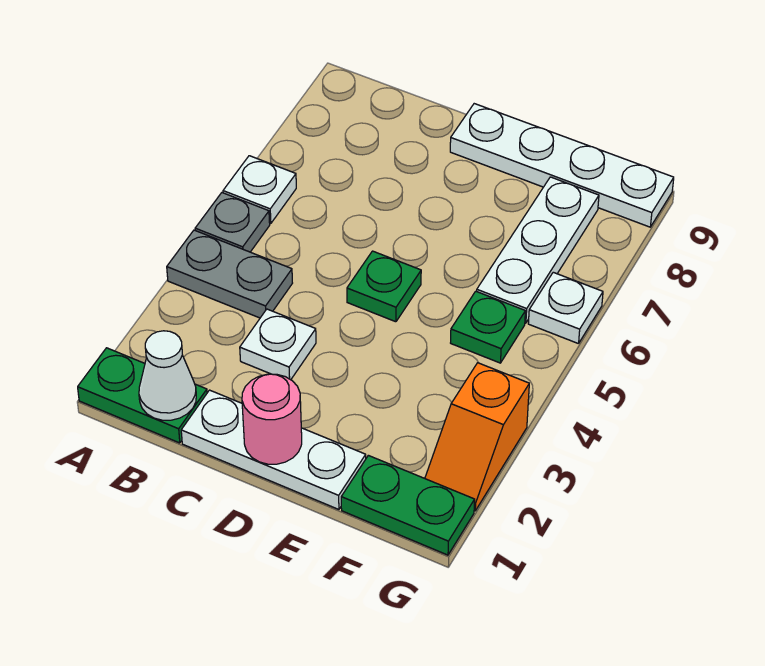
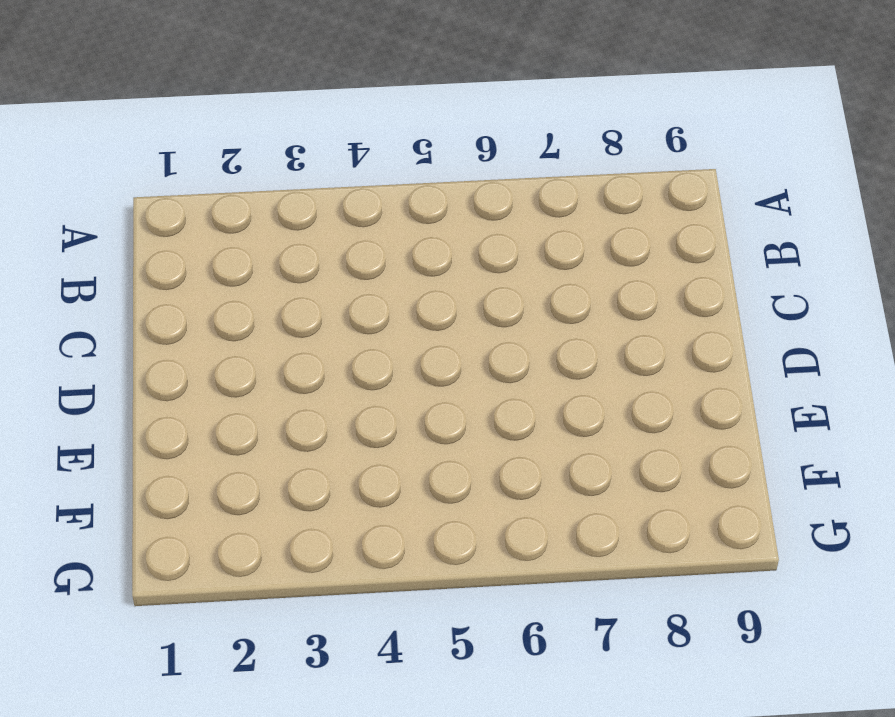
none -> green plate A1:B1 level 1
none -> grey plate A4:B4 level 1
none -> grey plate A5 level 1

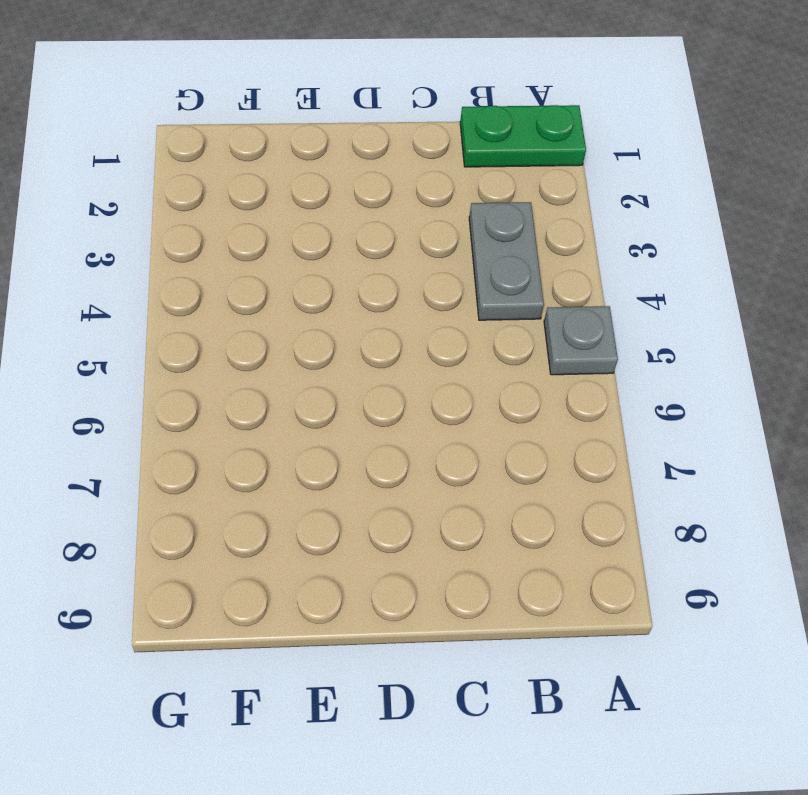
grey plate B3:B4 level 1 -> grey plate A4:B4 level 1
none -> white plate A6 level 1
none -> white plate C1:E1 level 1
none -> white plate C3 level 1

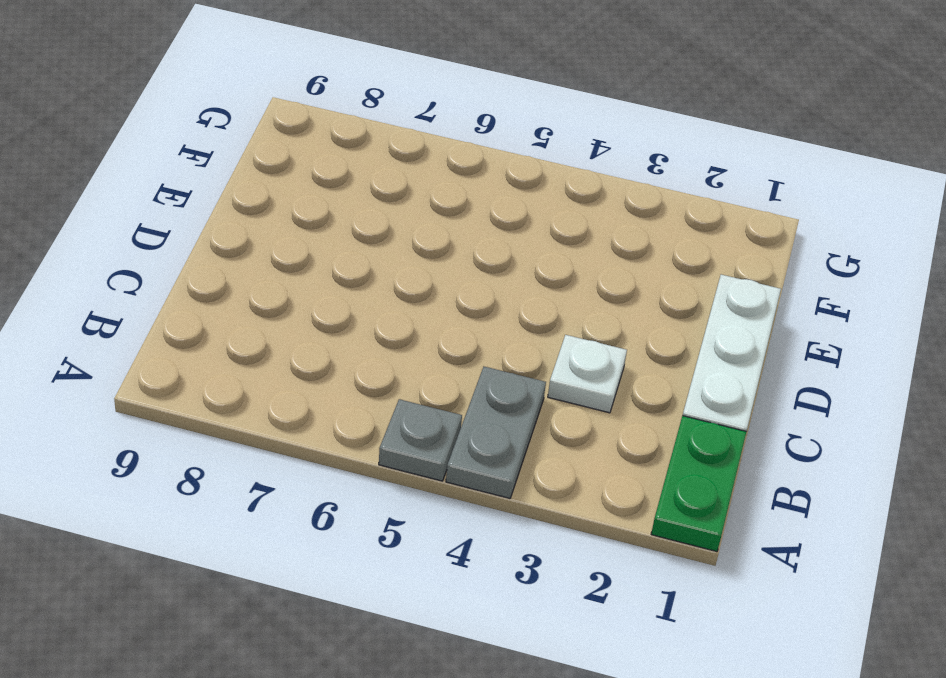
none -> white plate A6 level 1
none -> green plate D5 level 1
none -> white plate D9:G9 level 1

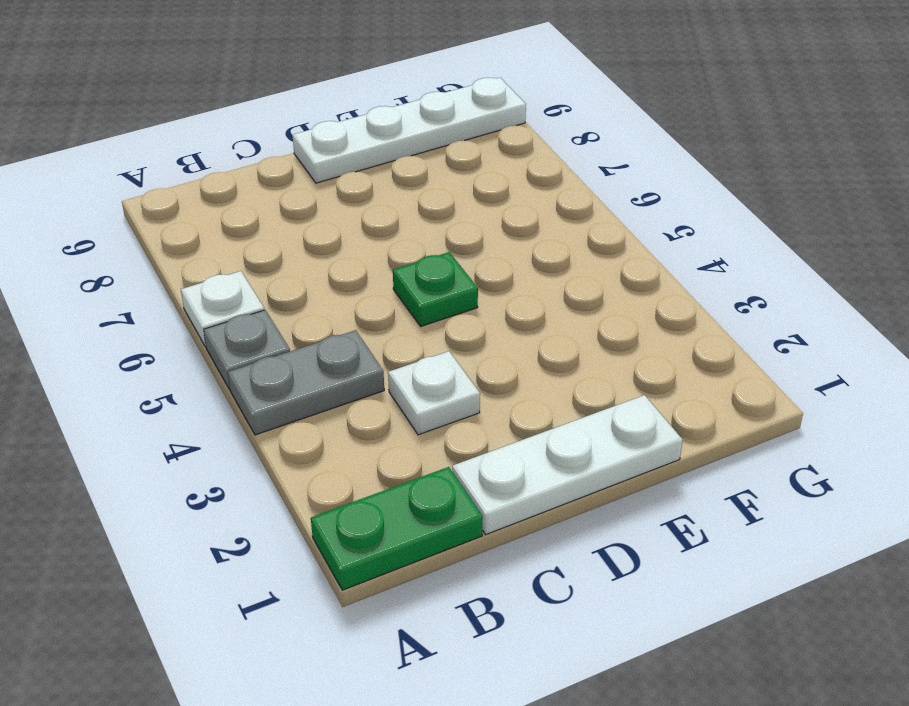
none -> green plate F1:G1 level 1
none -> green plate F5 level 1
none -> white plate F6:F8 level 1

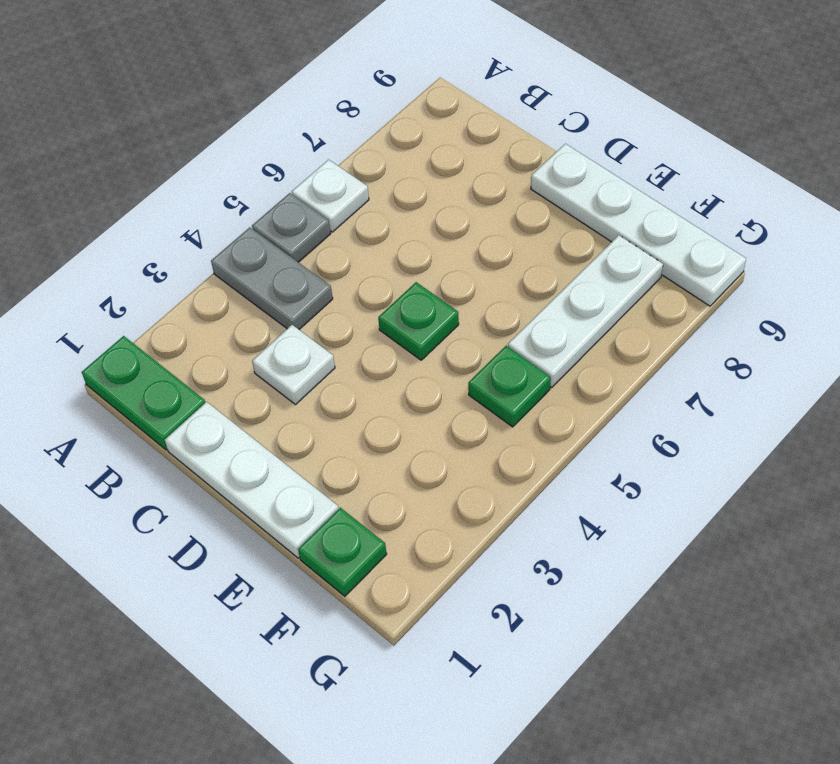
green plate F1 level 1 -> green plate F1:G1 level 1
none -> orange slope G2:G3 level 1 top 3
none -> white plate G6 level 1
none -> white cone B1 level 2

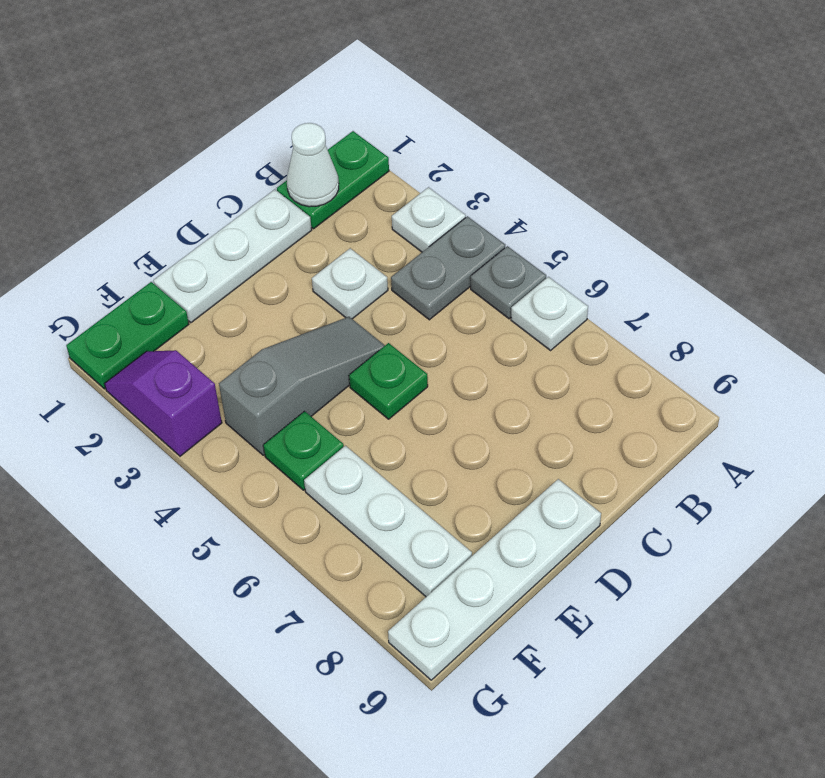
white plate A3 level 1 -> white plate G6 level 1
grey slope D4:F4 level 1 top F -> none
purple slope G2:G3 level 1 top 3 -> orange slope G2:G3 level 1 top 3
none -> pink round brick D1 level 2

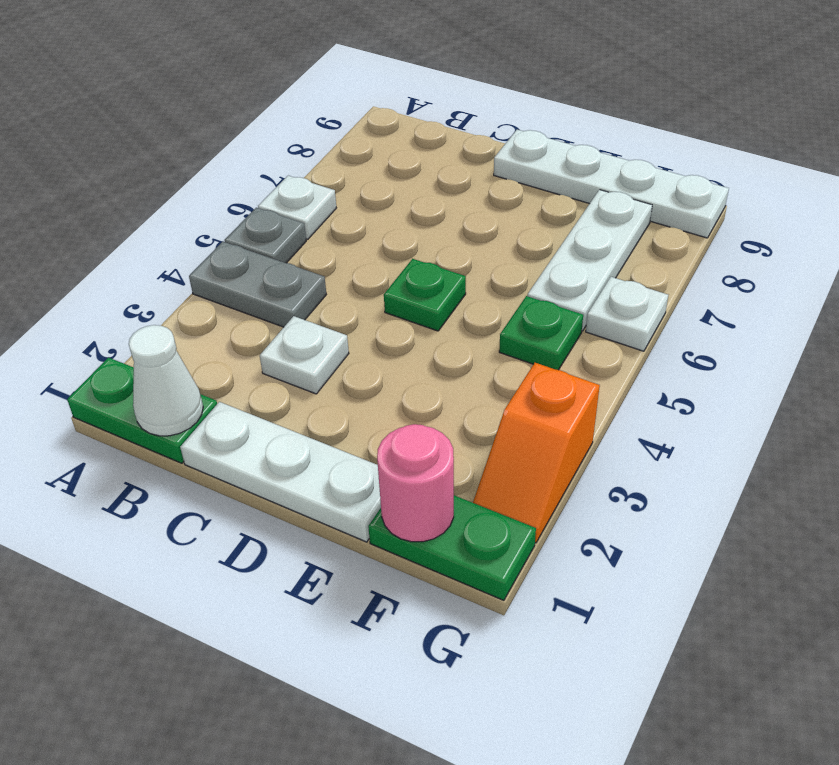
pink round brick F1 level 2 -> pink round brick D1 level 2

